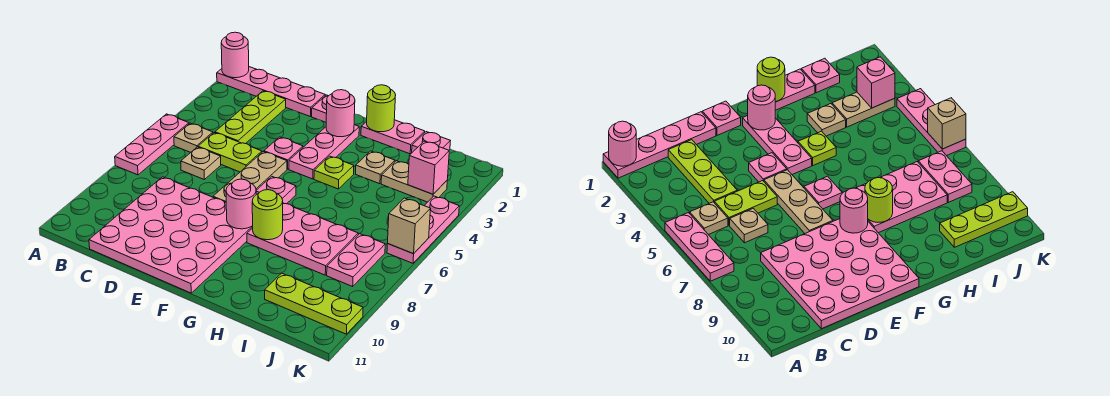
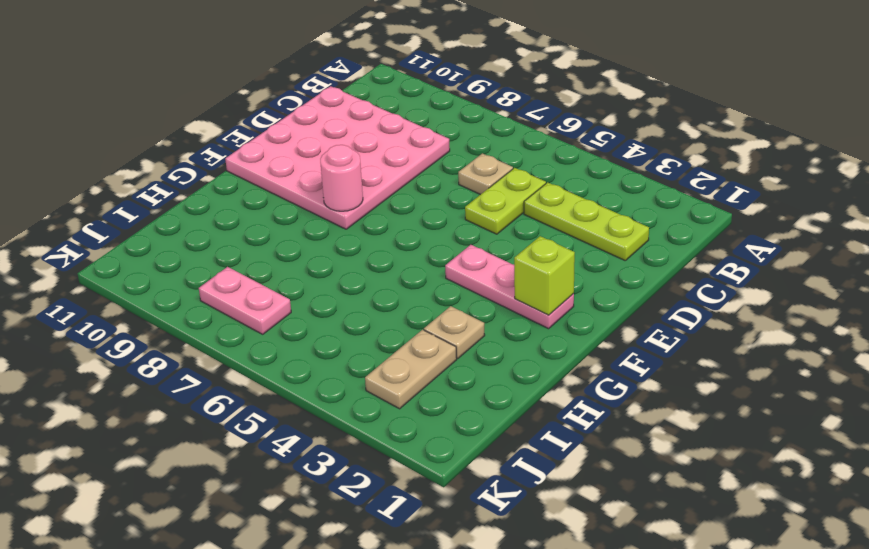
lime brick F2 level 2 -> pink round brick F2 level 2
none -> pink plate A1:D1 level 1
none -> pink plate A5:A7 level 1
none -> tan plate B5 level 1

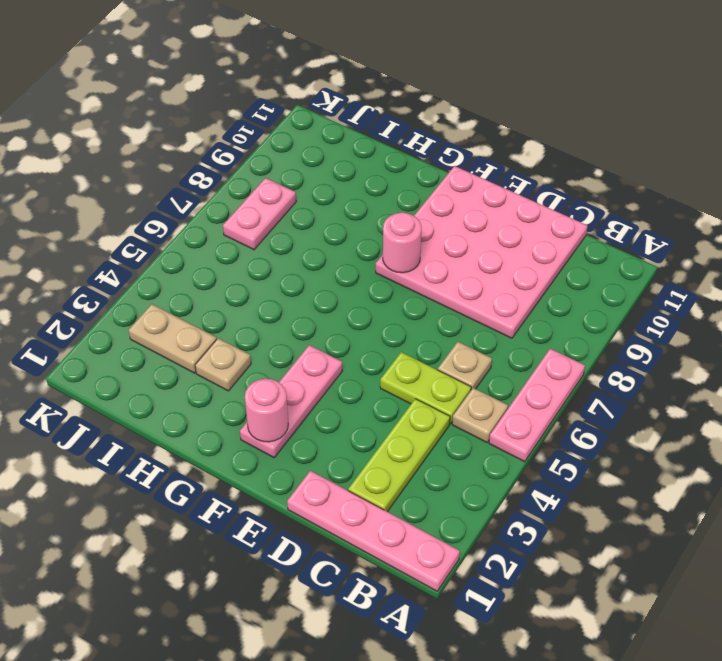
none -> pink plate E1 level 1
none -> pink plate E4 level 1
none -> tan plate E5:E7 level 1

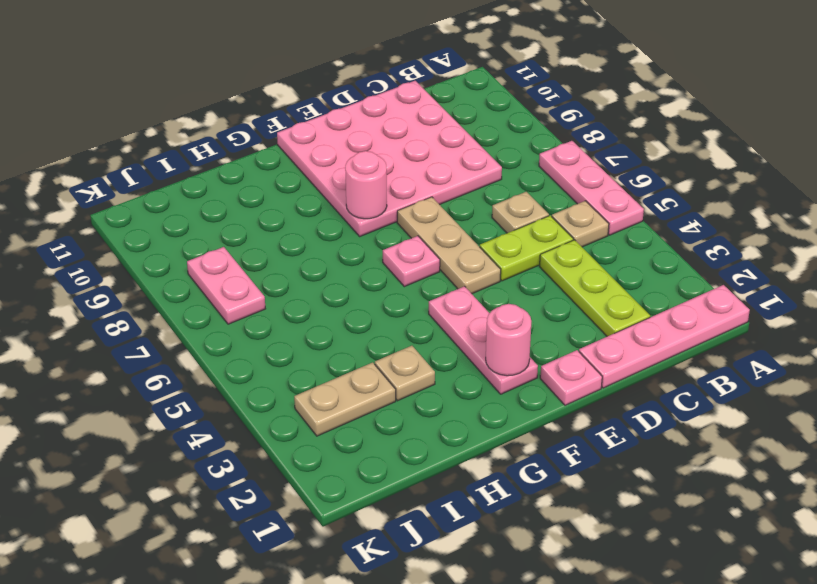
none -> pink plate E4 level 1
none -> pink plate G1:H1 level 1
none -> lime plate G4 level 1

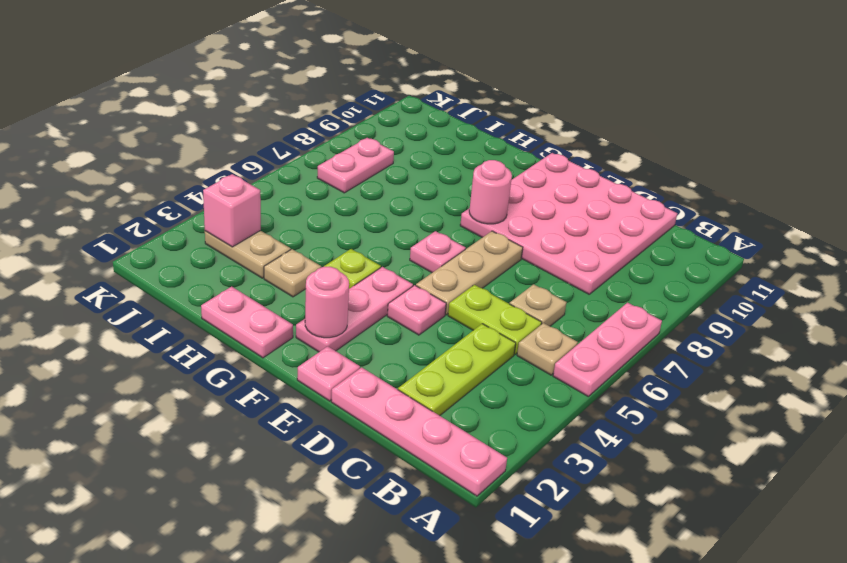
none -> pink plate G7:I8 level 1
none -> pink plate I1 level 1
none -> lime plate I10:K10 level 1

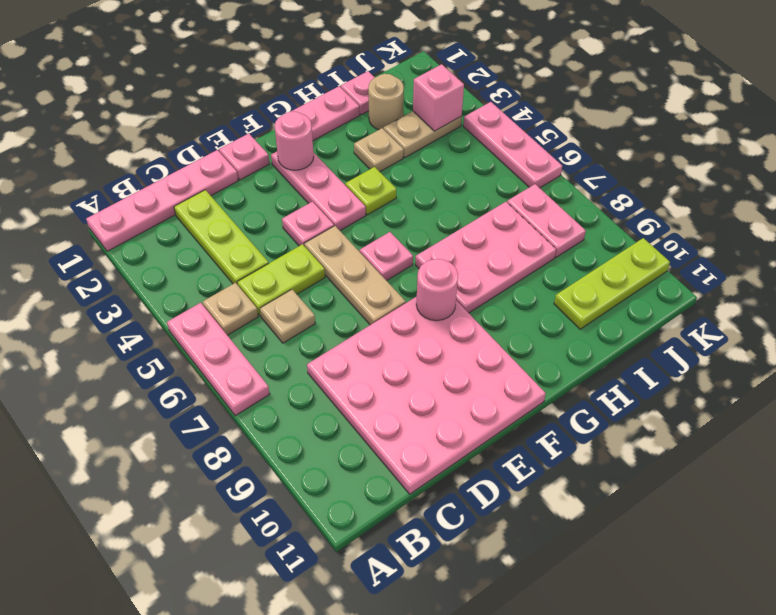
tan round brick I2 level 1 -> none
none -> pink round brick A1 level 2
none -> lime round brick G1 level 2
none -> lime round brick G8 level 2

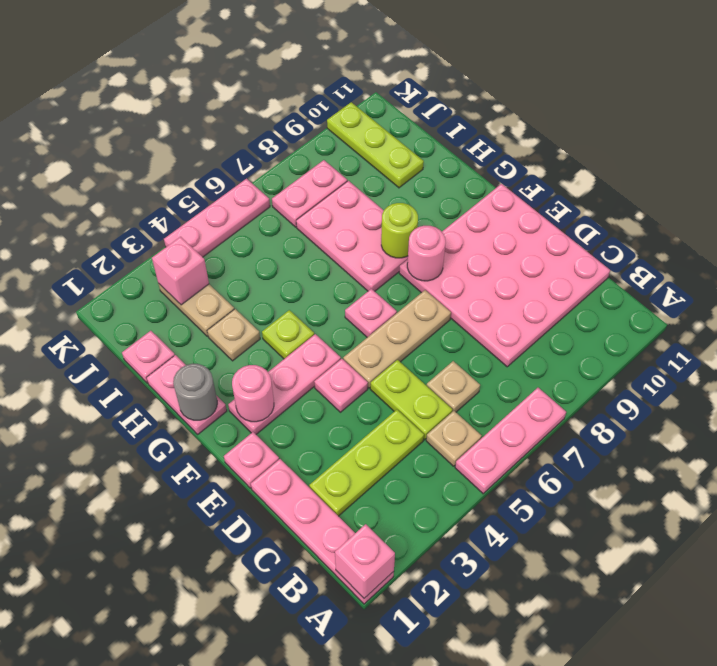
pink brick A1 level 2 -> pink round brick A1 level 2
grey round brick G1 level 2 -> lime round brick G1 level 2
none -> tan brick K6 level 2

